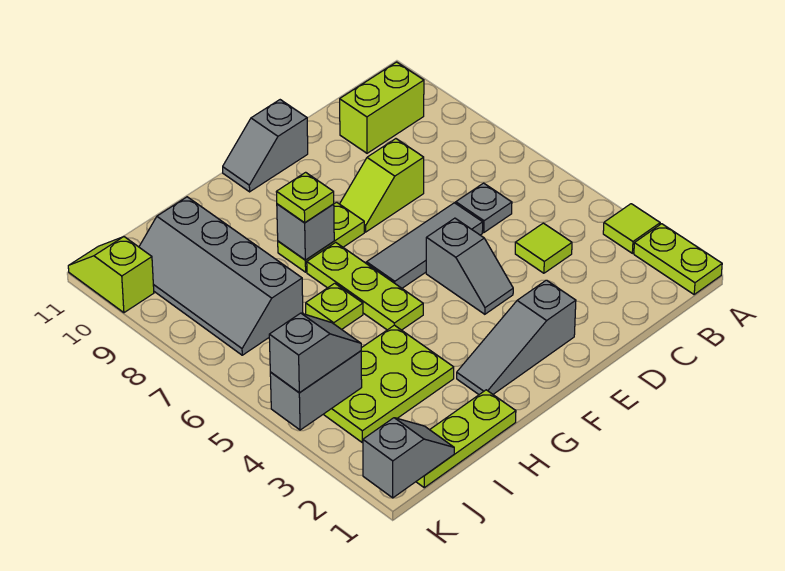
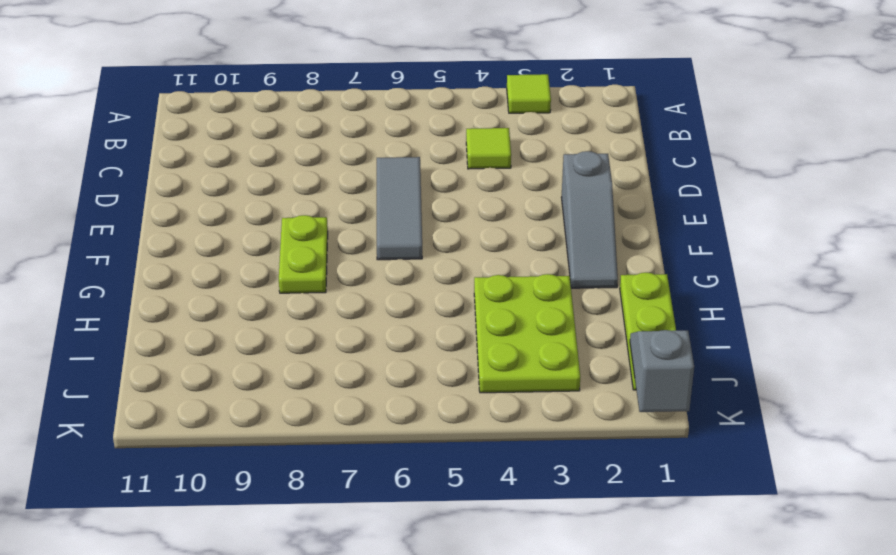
none -> lime plate A1:A2 level 1
none -> lime brick B10:C10 level 1
none -> grey plate C6 level 1

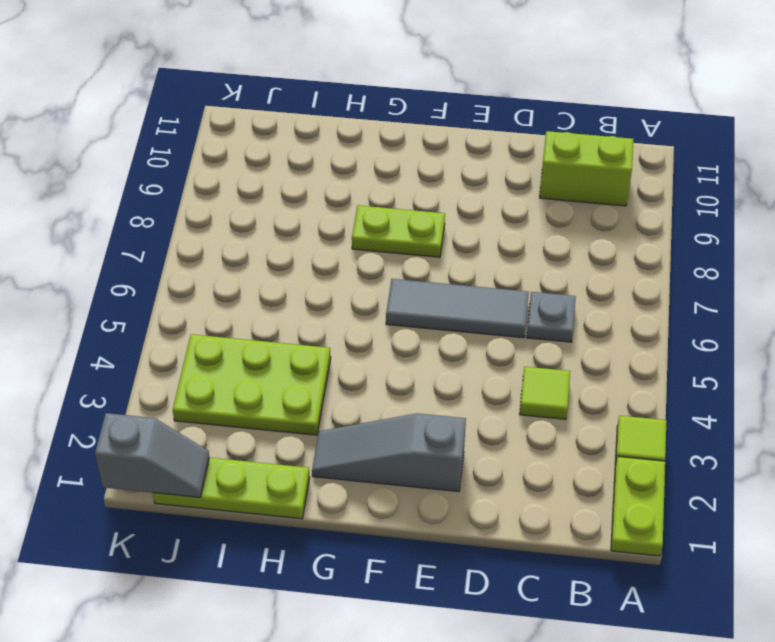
none -> lime slope D8:E8 level 1 top D
none -> grey slope E4:E5 level 1 top 5
none -> grey slope E11:F11 level 1 top E

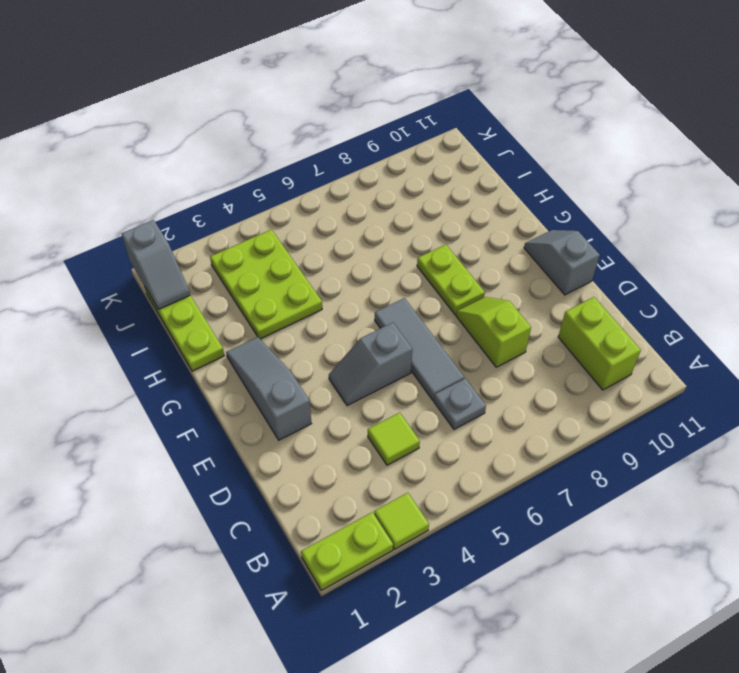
none -> lime plate G5:G7 level 1
none -> lime plate H6 level 1
none -> grey slope I7:J10 level 1 top I

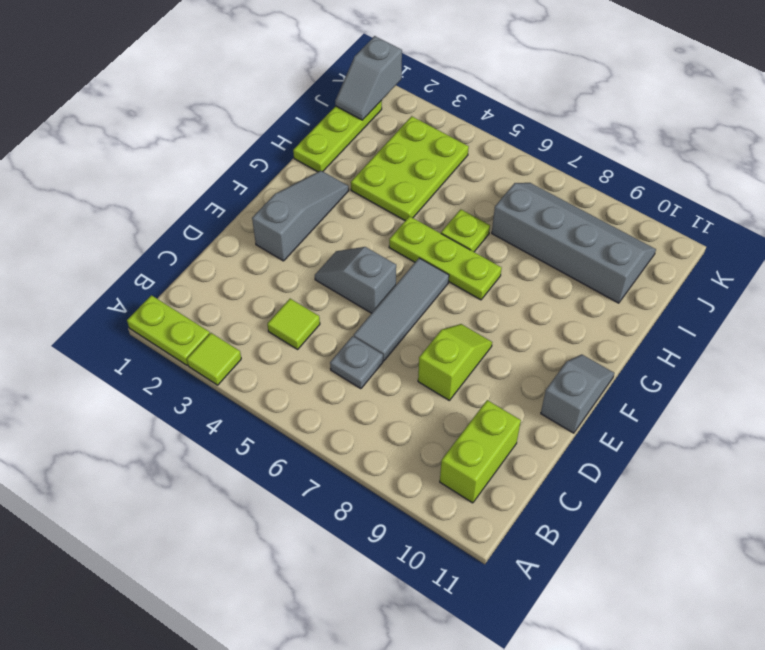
none -> lime plate F8:G8 level 1
none -> lime slope K10:K11 level 1 top 10
none -> grey brick G8 level 2

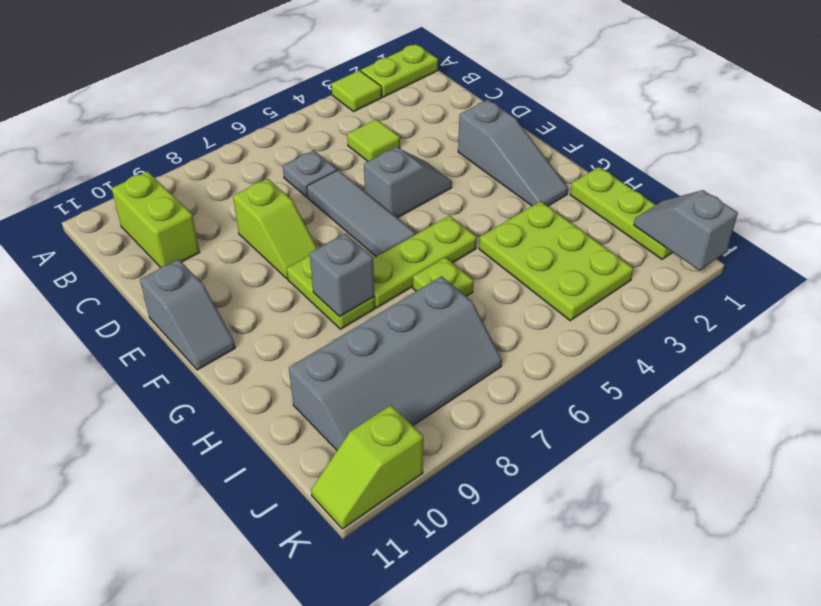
none -> grey brick J4:K4 level 2
none -> lime plate G8 level 3
none -> grey slope J4:K4 level 3 top K

